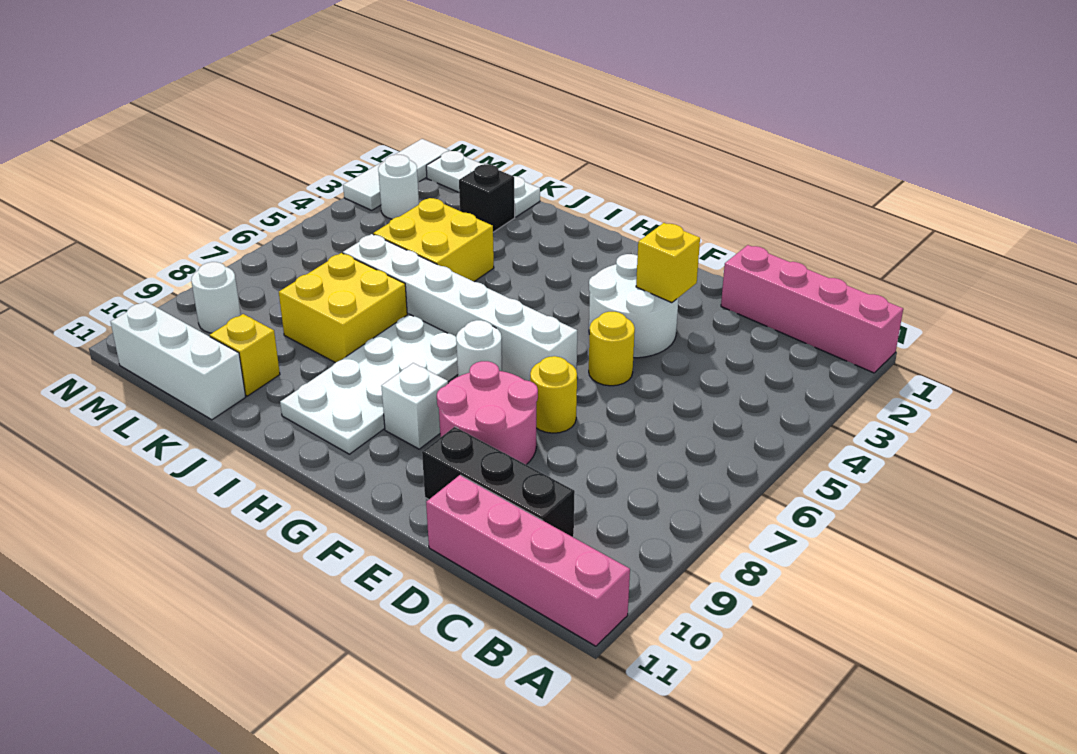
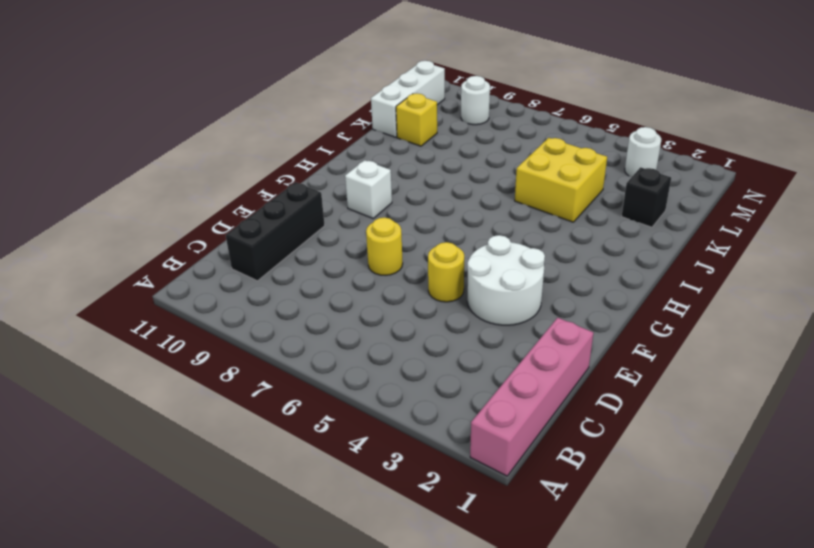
none -> pink brick A11:D11 level 1
none -> pink round brick E8:F9 level 1
none -> white brick F6:K6 level 1

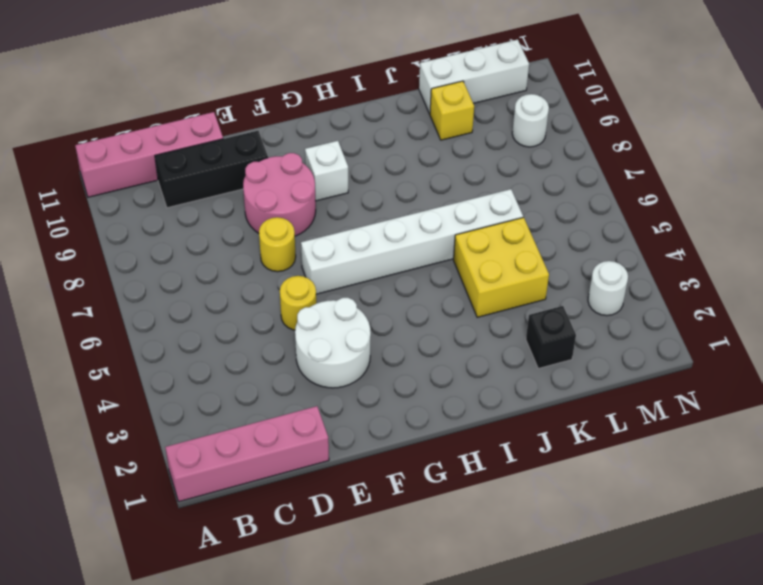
none -> white round brick G7 level 1
none -> white plate H7:I10 level 1
none -> yellow brick J7:K8 level 1

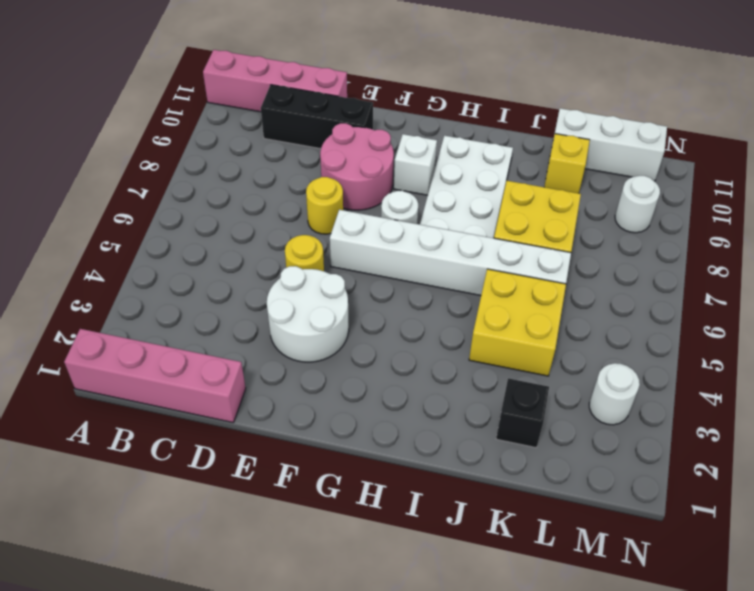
none -> white plate K1:M1 level 1
none -> white tile N1:N3 level 1
none -> yellow brick E3 level 2

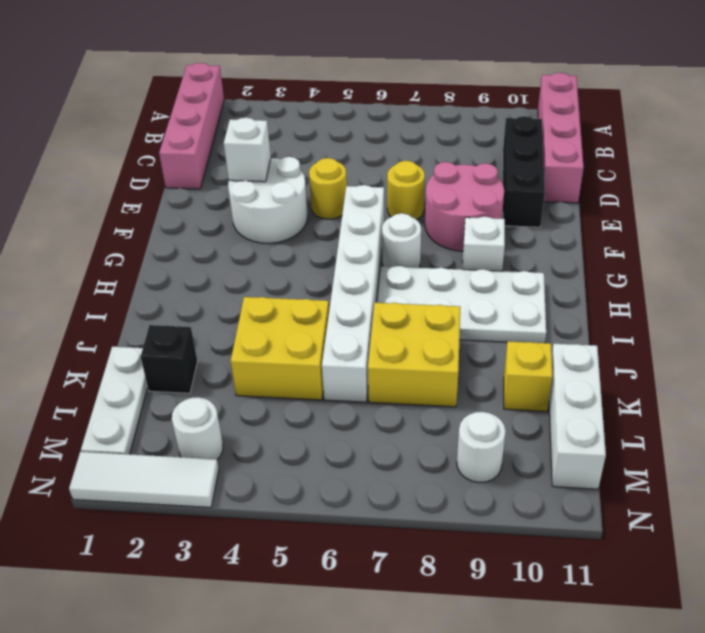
white brick E3 level 2 -> yellow brick E3 level 2

